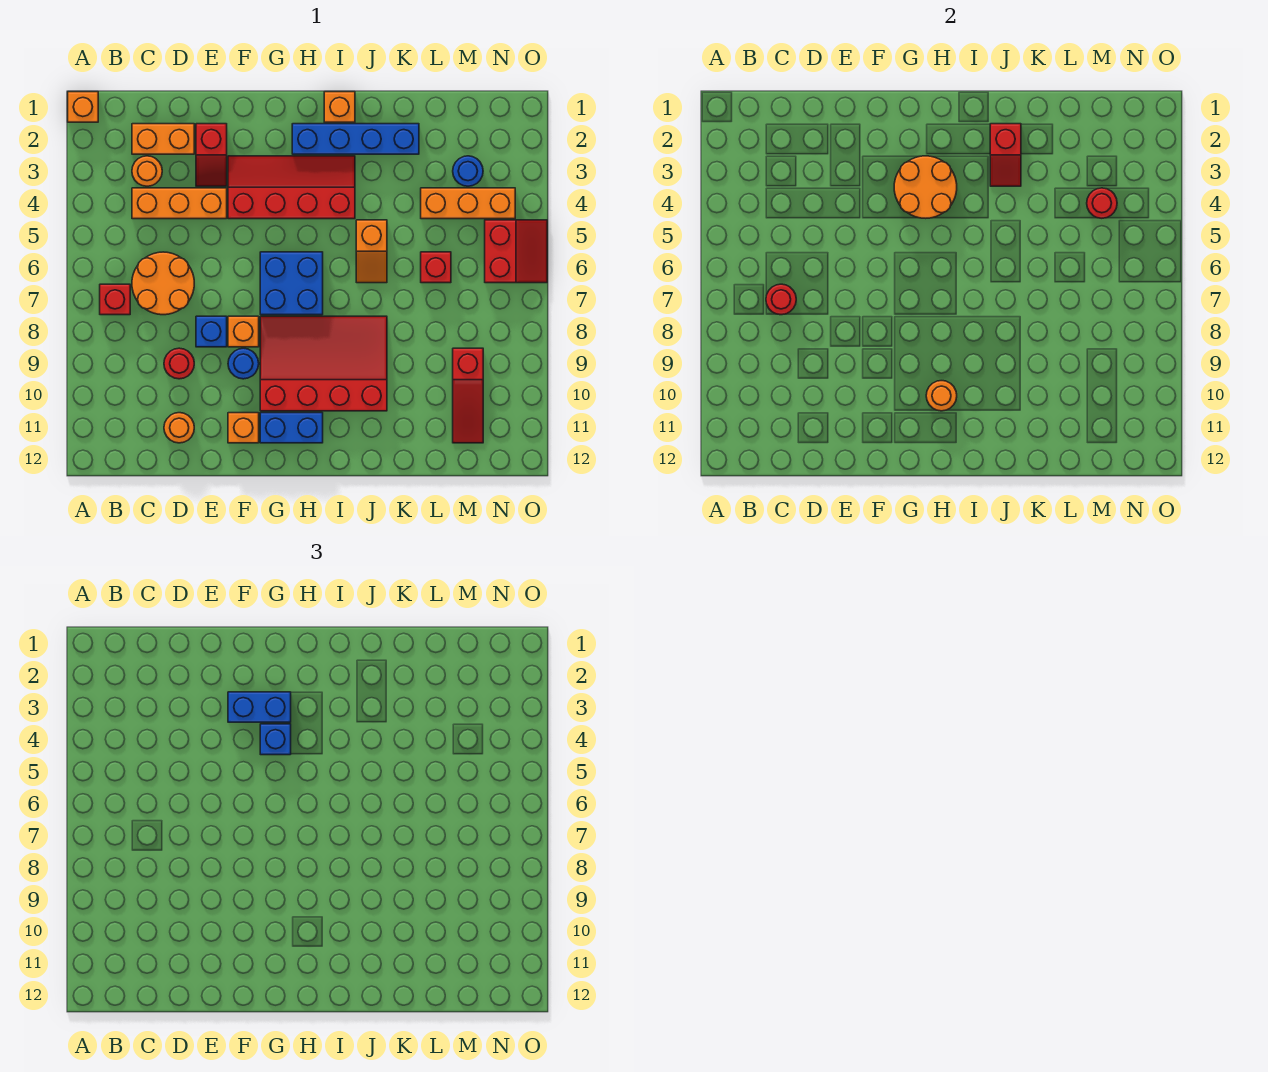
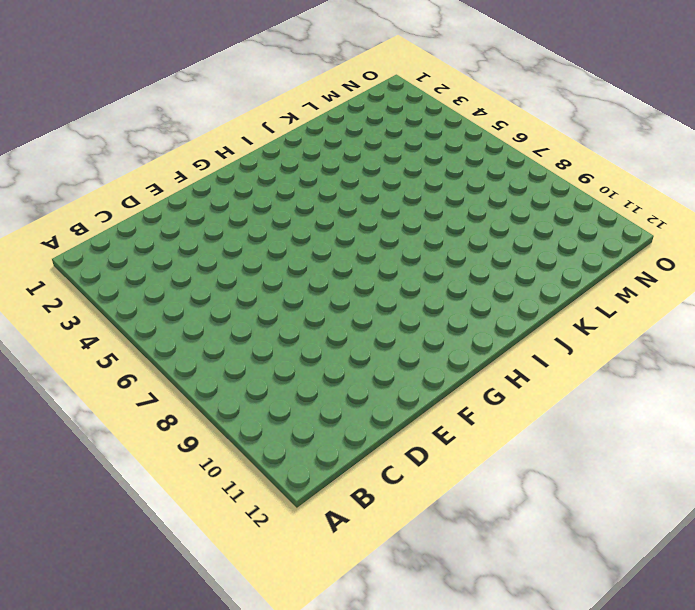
none -> orange brick A1 level 1
none -> red brick B7 level 1
none -> orange brick C2:D2 level 1
none -> orange round brick C3 level 1

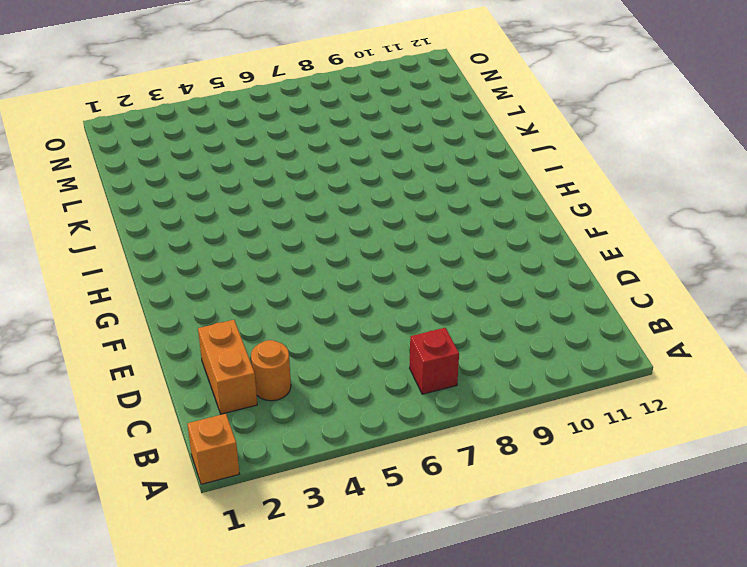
none -> orange brick C4:E4 level 1
none -> orange round brick C6:D7 level 1
none -> red round brick D9 level 1
none -> orange round brick D11 level 1

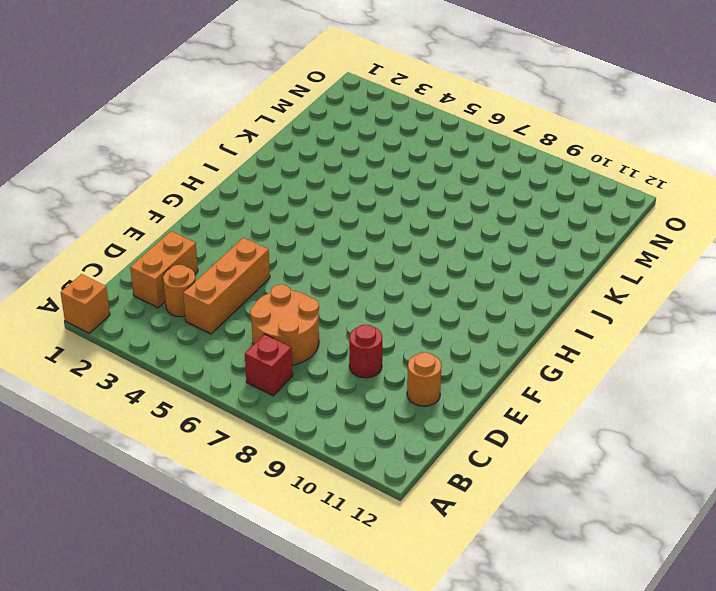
none -> red slope E2:E3 level 1 top 2
none -> blue brick E8 level 1
none -> red slope F3:I4 level 1 top 4
none -> orange brick F8 level 1

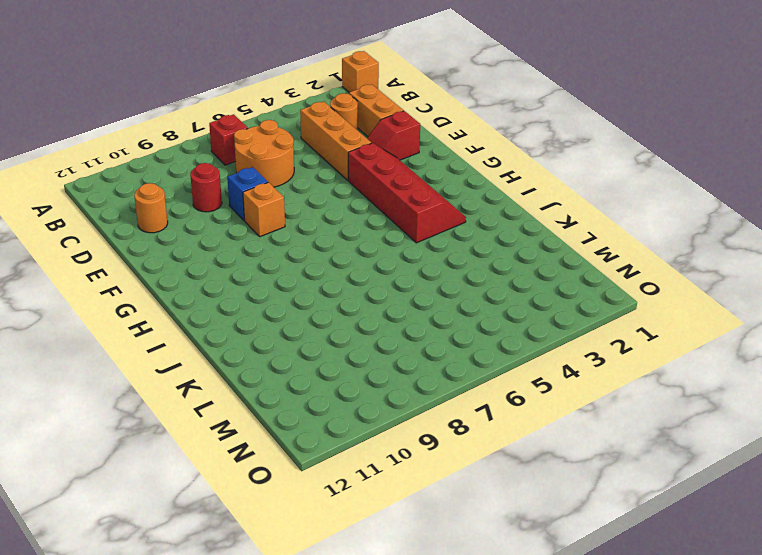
none -> blue round brick F9 level 1
none -> orange brick F11 level 1
none -> blue brick G6:H7 level 1
none -> red slope G8:J10 level 1 top 10

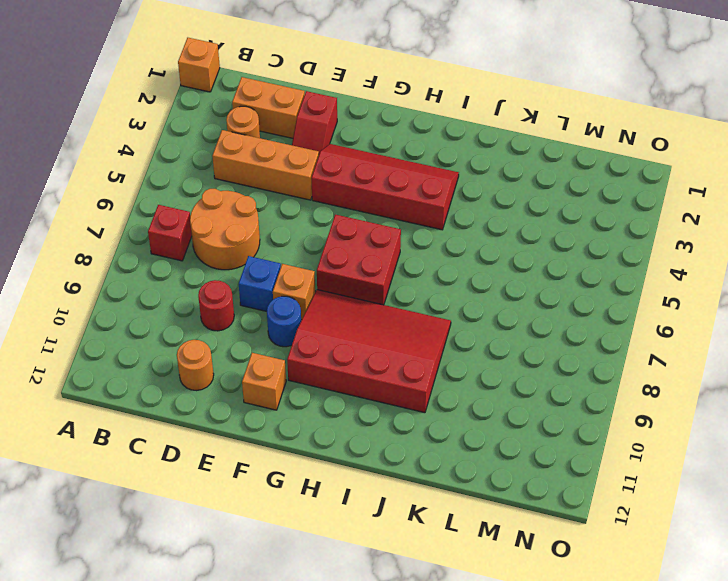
red brick G6:H7 level 1 -> blue brick G6:H7 level 1
none -> blue brick G11:H11 level 1
none -> blue brick H2:K2 level 1
none -> orange brick I1 level 1
none -> orange slope J5:J6 level 1 top 5

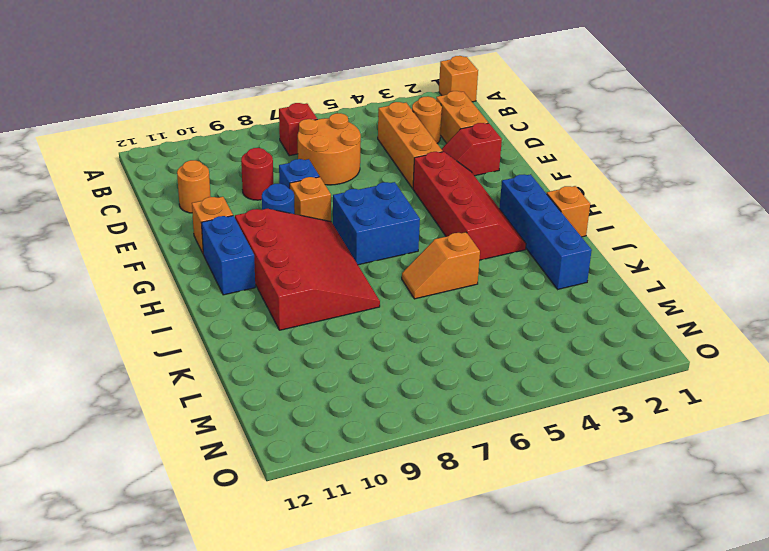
none -> orange brick L4:N4 level 1
none -> red brick L6 level 1
none -> blue round brick M3 level 1
none -> red slope M9:M11 level 1 top 9

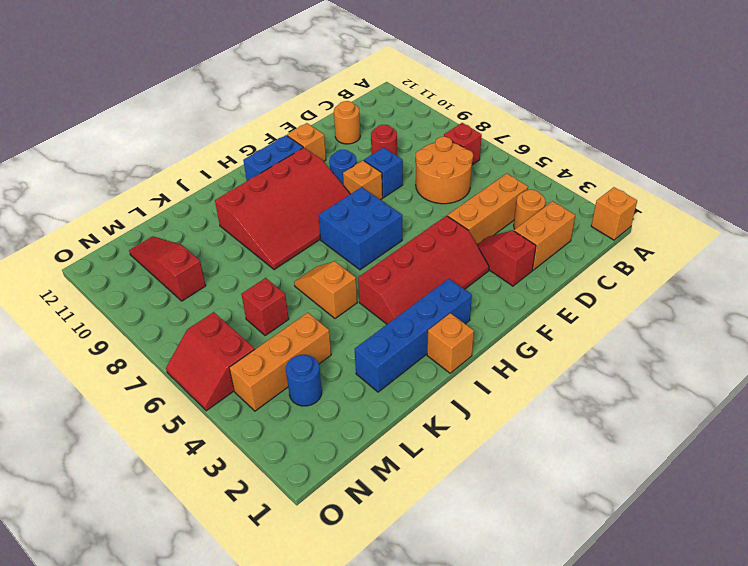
none -> red round brick C7 level 2
none -> orange round brick G3:H4 level 2
none -> orange round brick H10 level 2
none -> red slope J2:J3 level 2 top 2

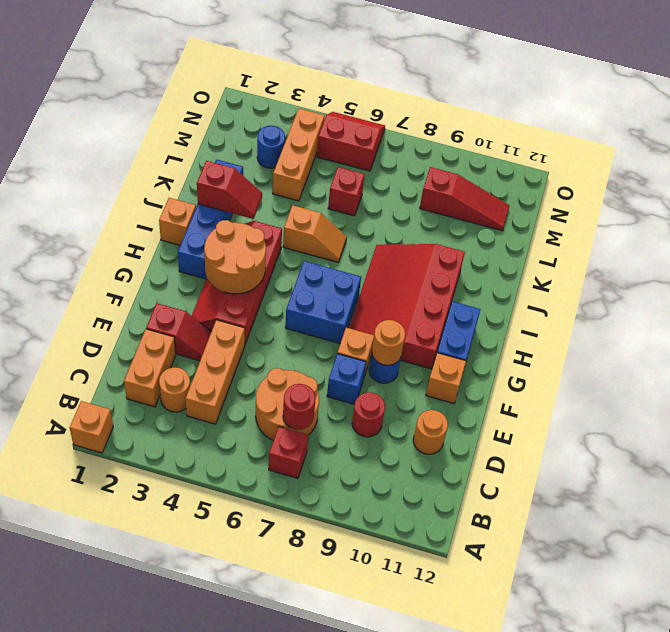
orange round brick F9 level 2 -> orange round brick H10 level 2
none -> red round brick M4 level 2
none -> blue brick F3:G3 level 3
none -> blue brick G4 level 3

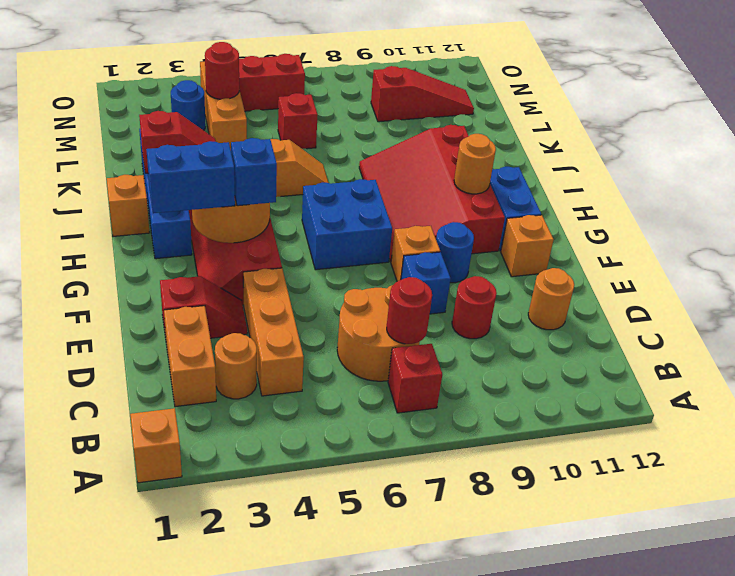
blue brick G2:G3 level 3 -> blue brick F3:G3 level 3

